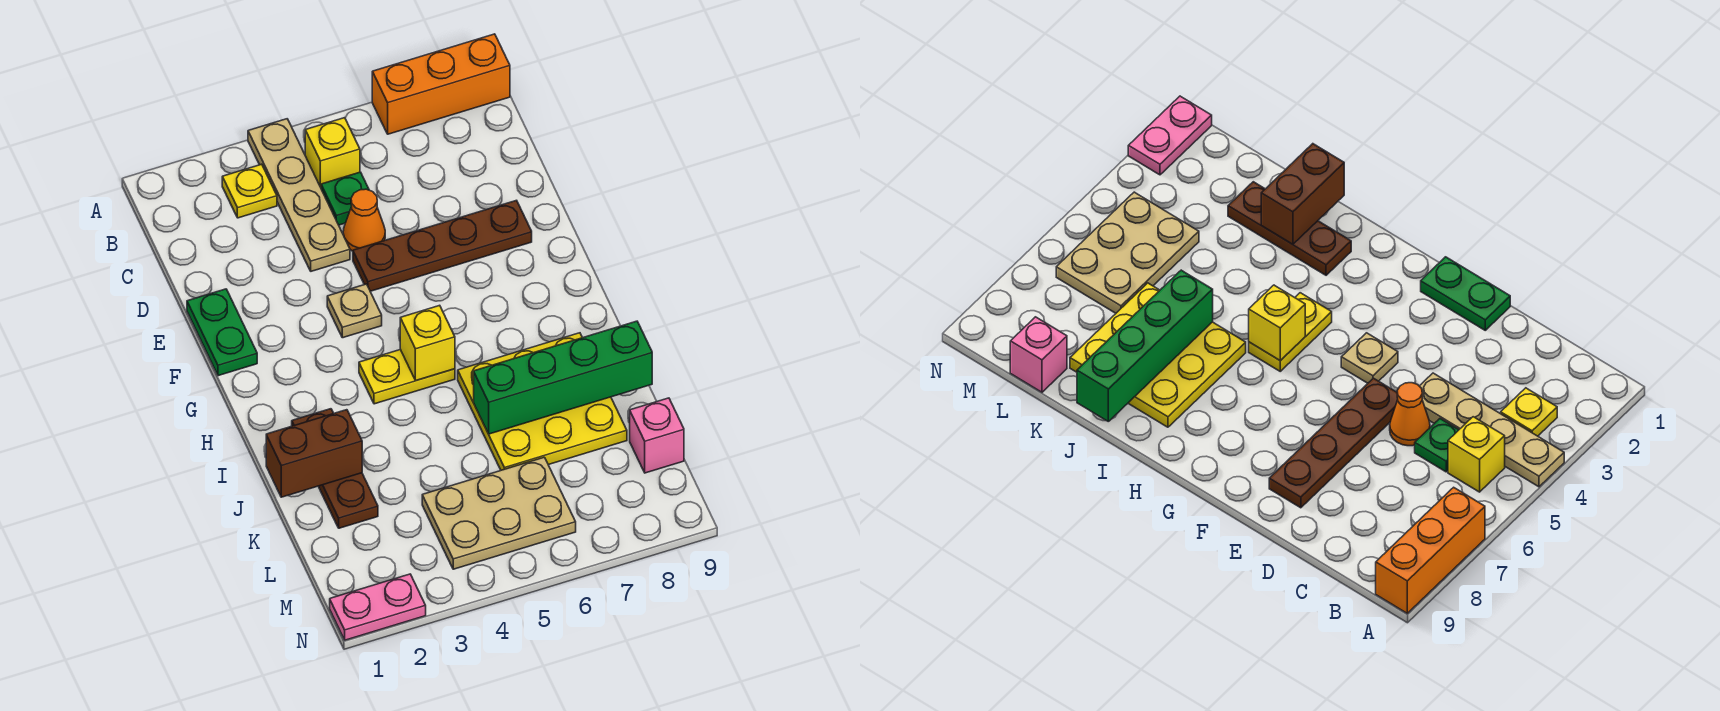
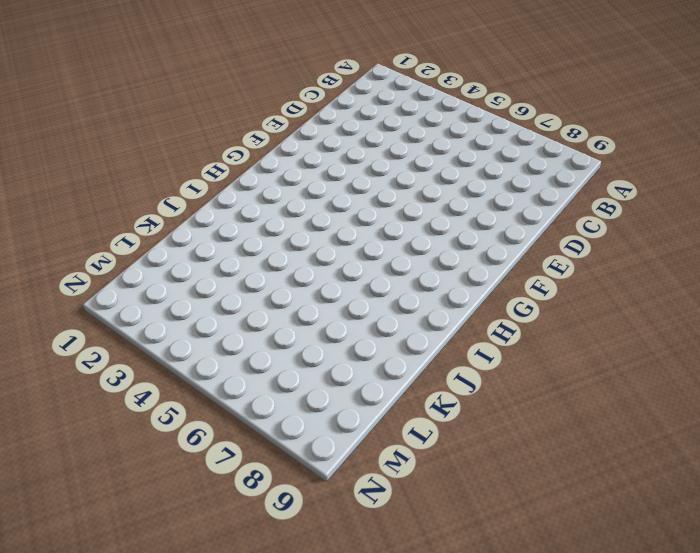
none -> tan plate A4:D4 level 1
none -> orange brick A7:A9 level 1
none -> yellow plate B3 level 1

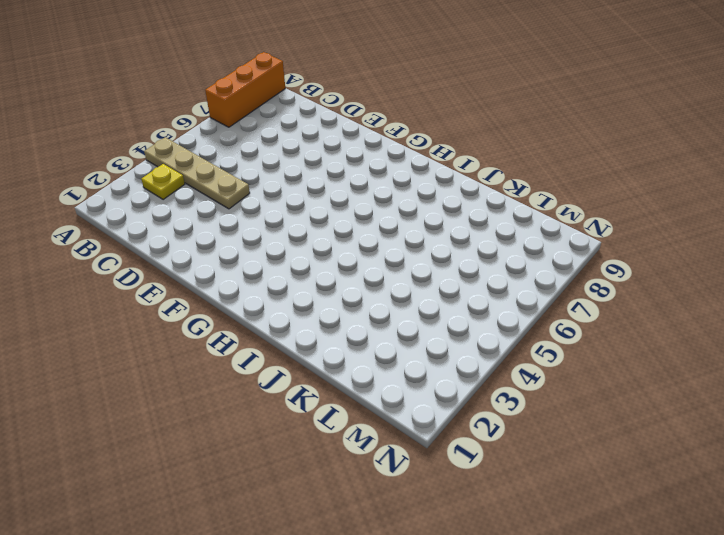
none -> yellow brick B5 level 1
none -> green plate C5 level 1
none -> orange cone D5 level 1

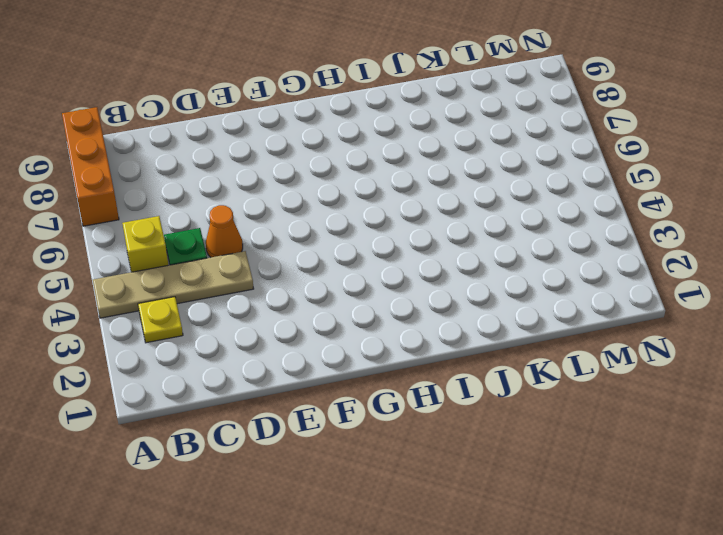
none -> green plate E1:F1 level 1
none -> brown plate E5:E8 level 1
none -> tan plate F4 level 1

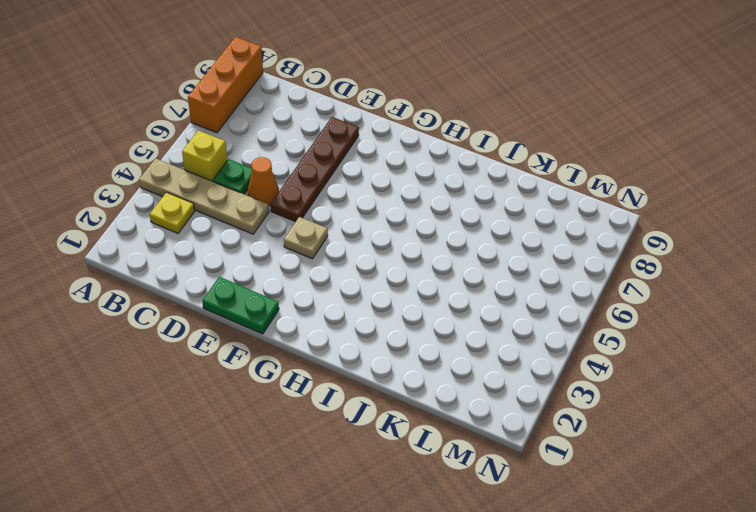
none -> yellow plate H4:H5 level 1
none -> brown plate I2:K2 level 1
none -> yellow plate I6:K8 level 1

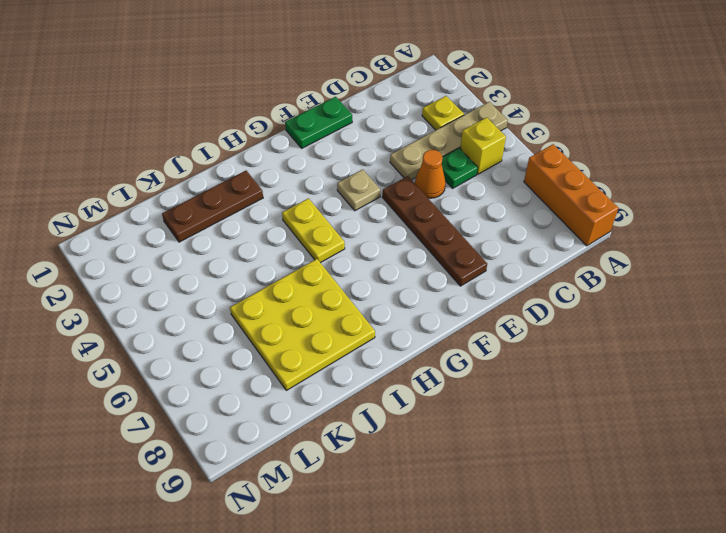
none -> tan plate L4:M6 level 1
none -> pink brick L9 level 1
none -> pink plate N1:N2 level 1

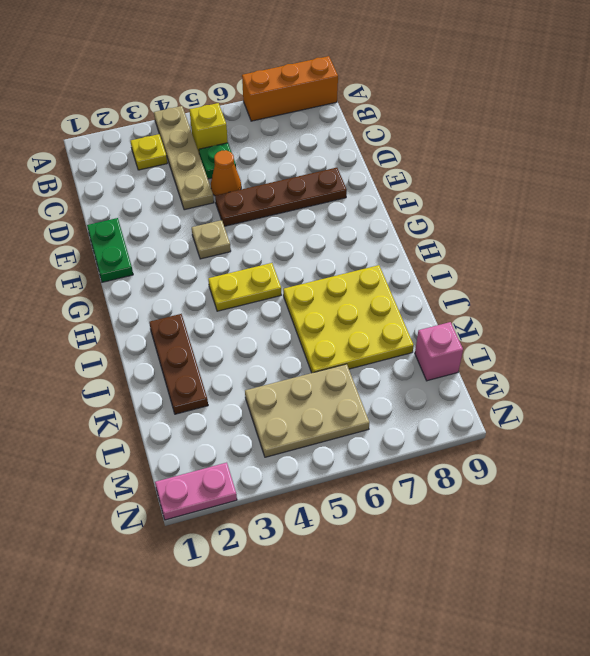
none -> yellow brick H5 level 2
none -> brown brick J1:J2 level 2
none -> green brick J6:J9 level 2

